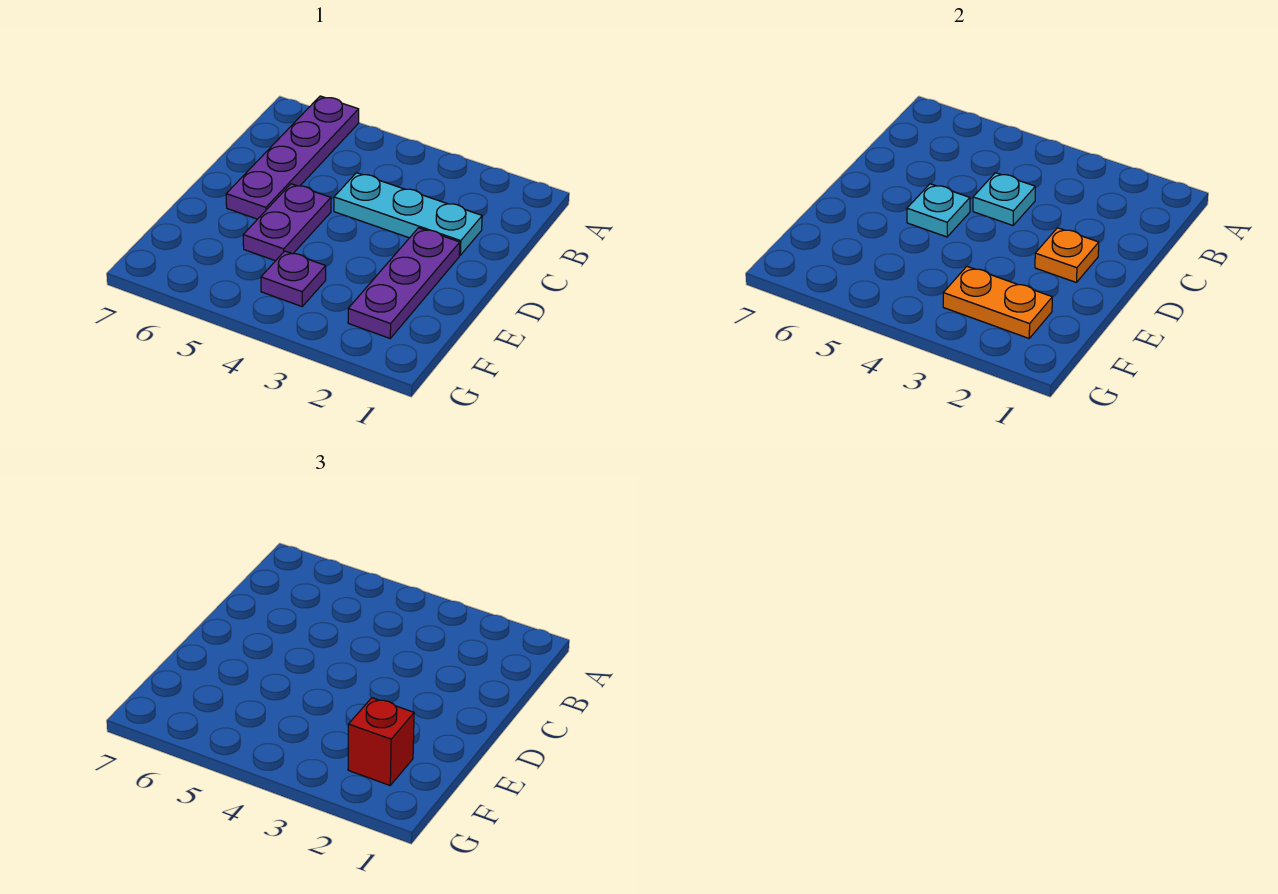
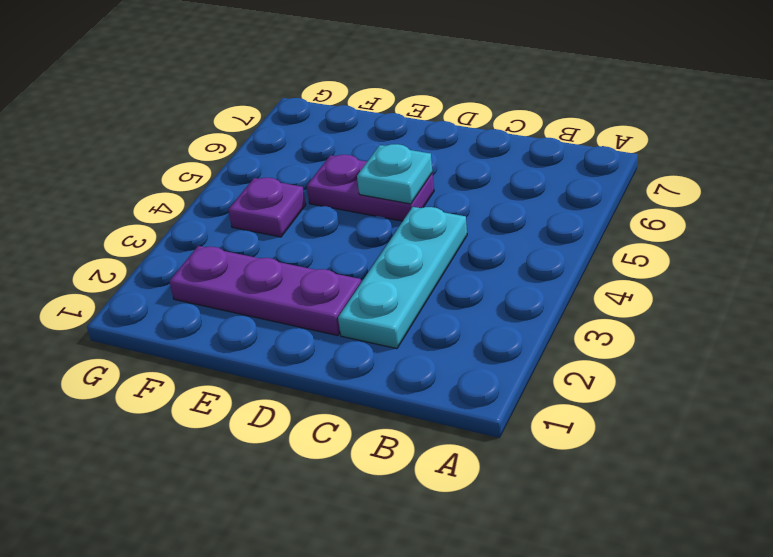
none -> purple plate A6:D6 level 1
none -> cyan plate C4 level 2

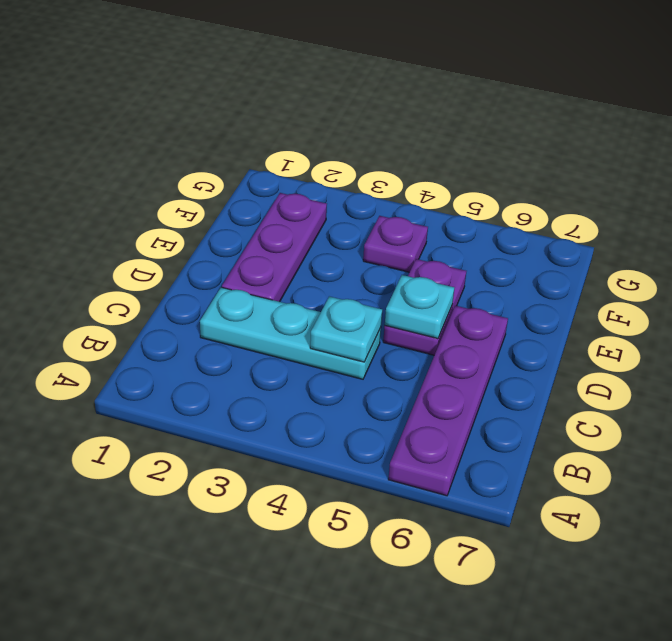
none -> orange plate D2 level 2
none -> orange plate F2:F3 level 2

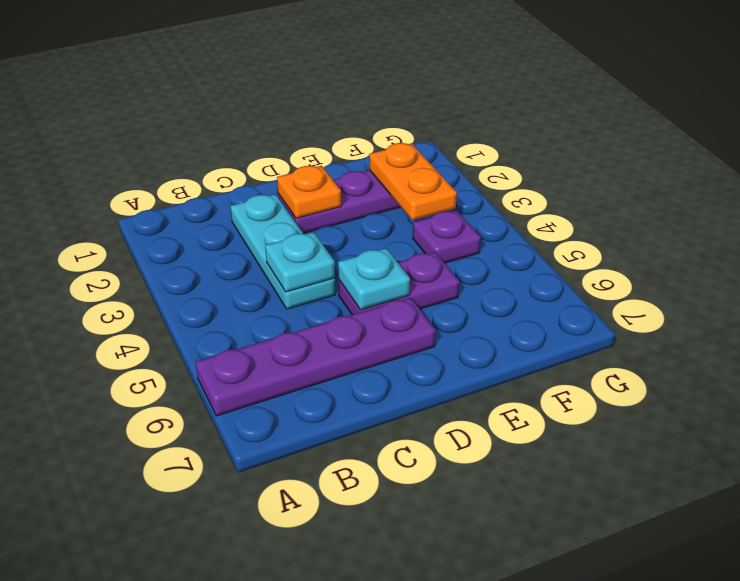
none -> red brick F2 level 3

